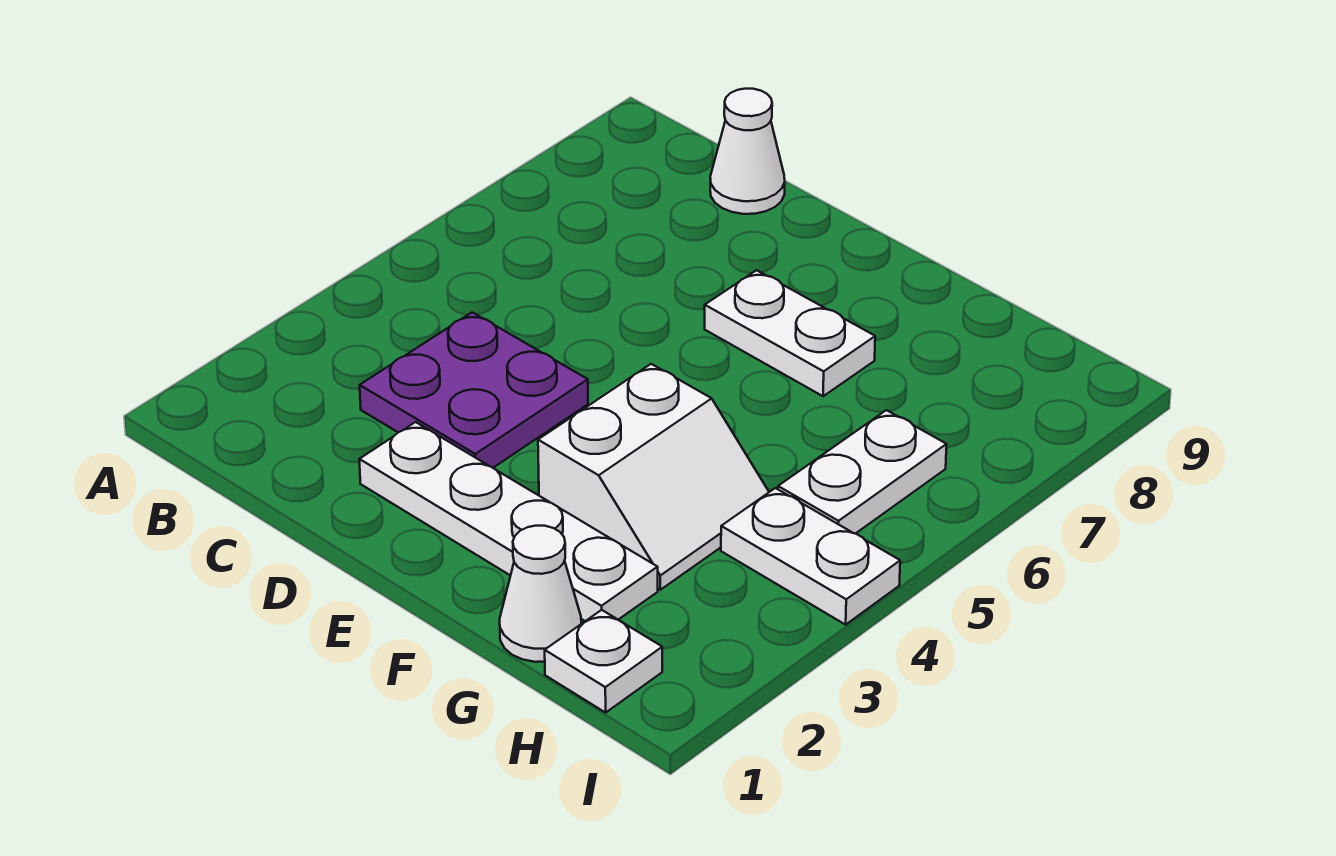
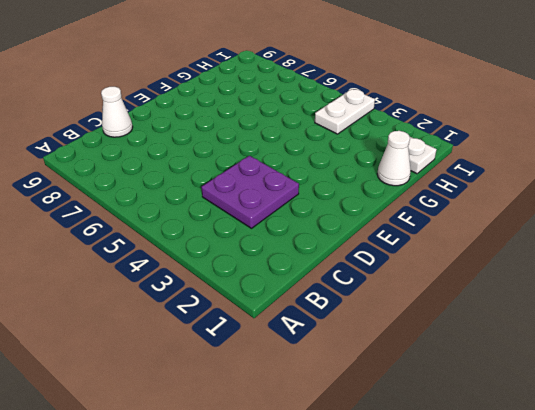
none -> white plate D2:G2 level 1
none -> white plate E7:F7 level 1

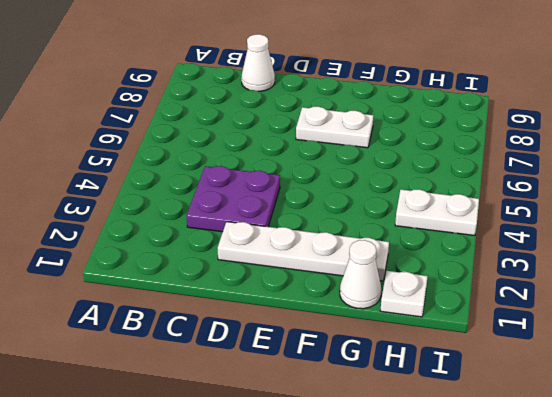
none -> white slope F3:G4 level 1 top F
none -> white plate H5:H6 level 1

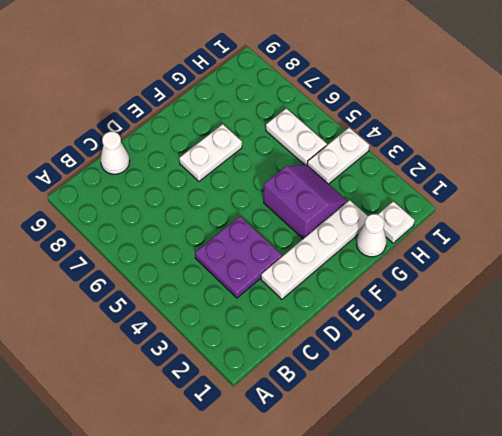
purple slope F3:G4 level 1 top F -> white slope F3:G4 level 1 top F

